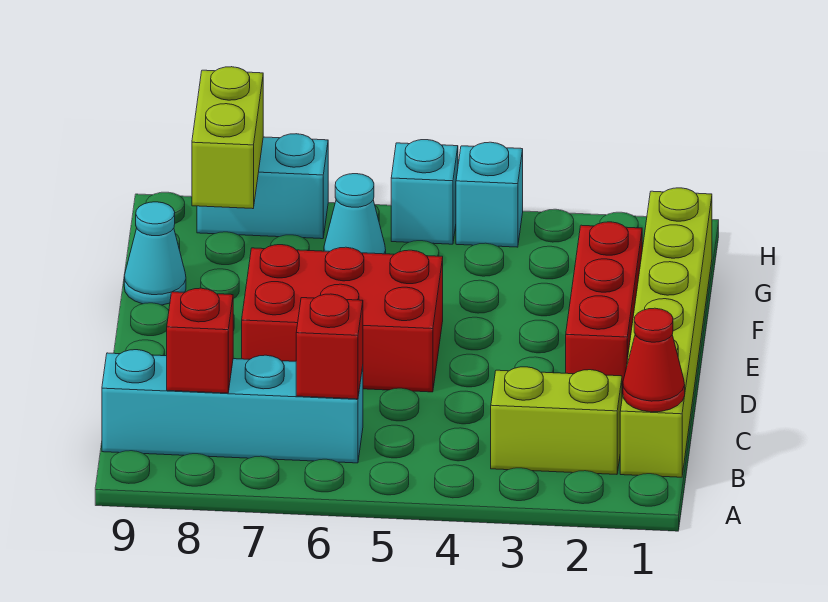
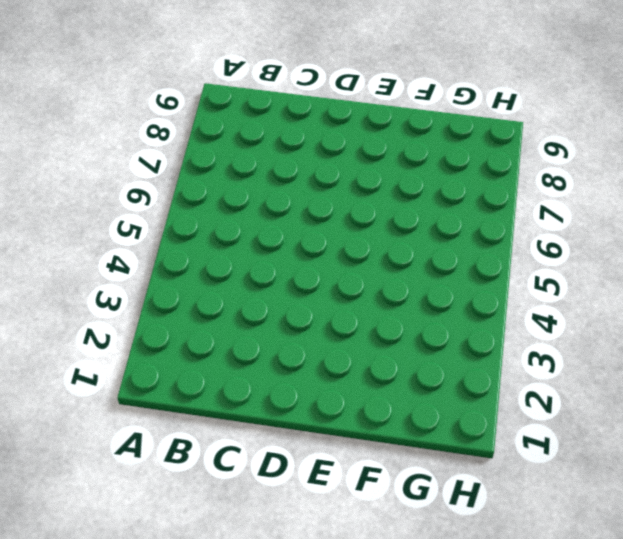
none -> lime brick B1:G1 level 1
none -> lime brick B2:B3 level 1
none -> cyan brick B6:B9 level 1

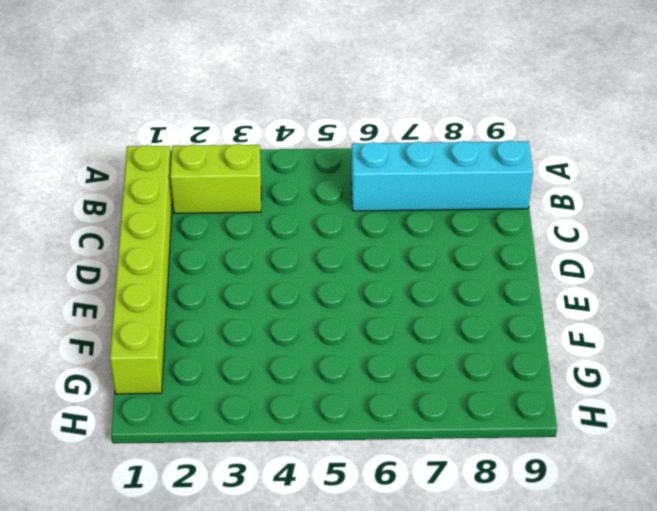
none -> red brick D2:F2 level 1
none -> red brick D5:E7 level 1
none -> cyan cone F9 level 1

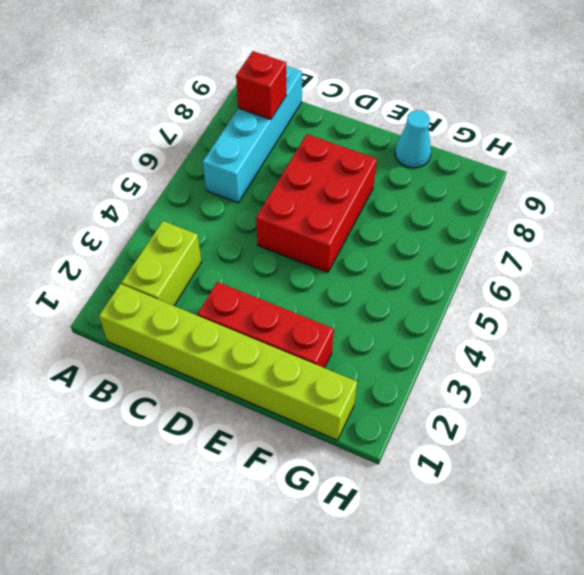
none -> cyan cone G6 level 1
none -> cyan brick H4 level 1
none -> cyan brick H5 level 1

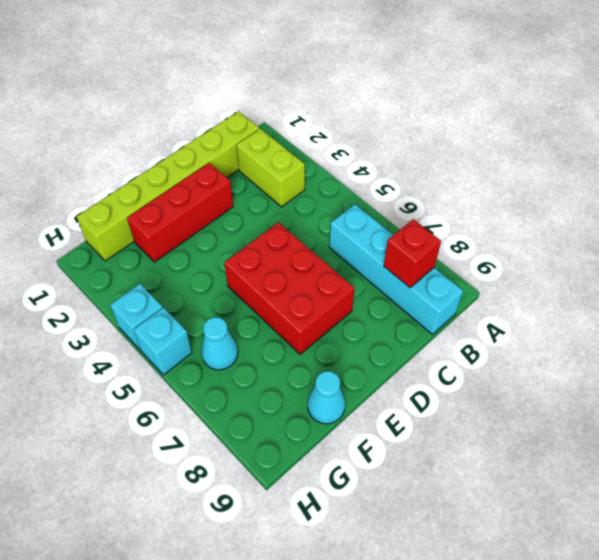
none -> cyan brick H7:H8 level 1
none -> red cone B1 level 2
none -> red brick B6 level 2

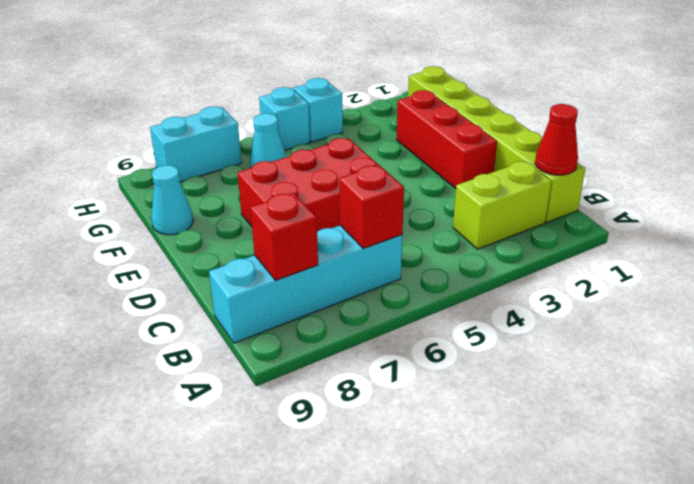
none -> lime brick G8:H8 level 2

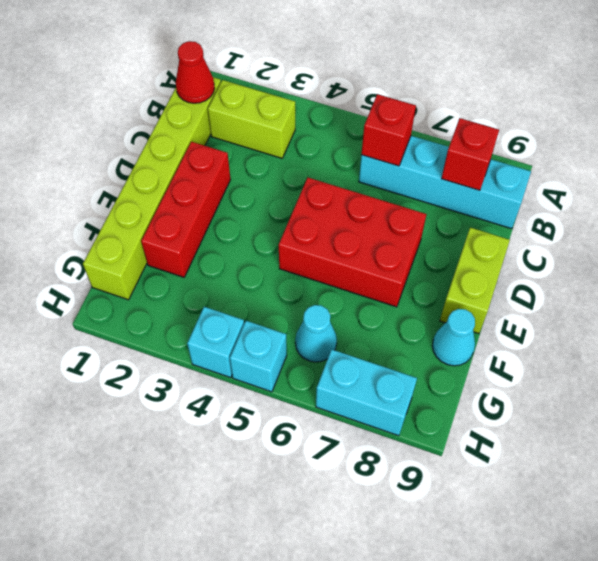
lime brick D9:E9 level 1 -> lime brick G8:H8 level 2

